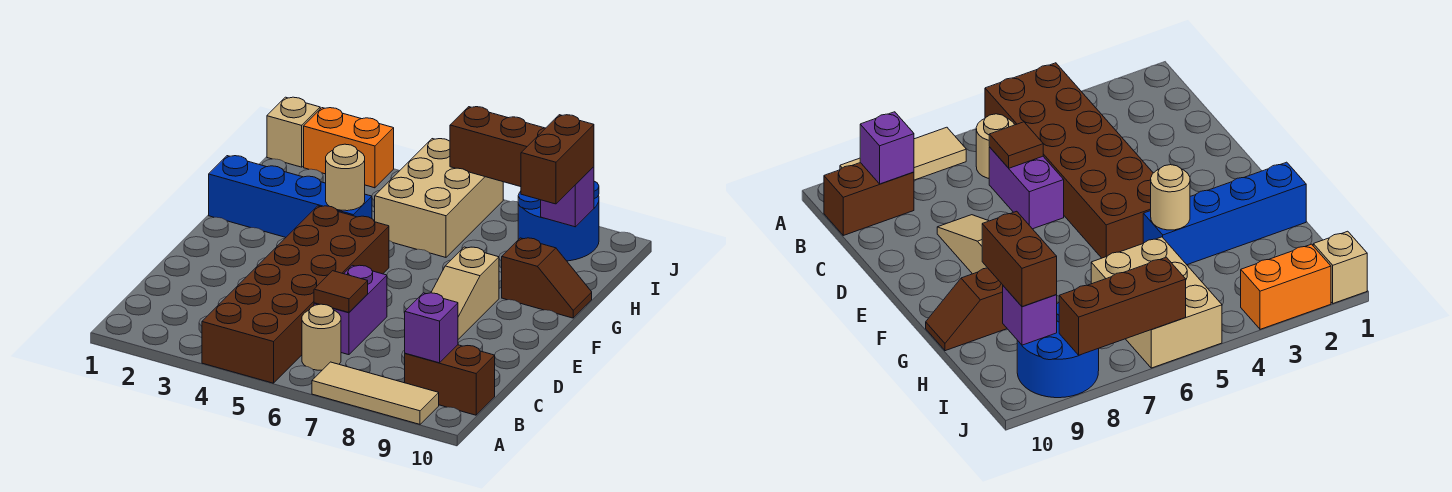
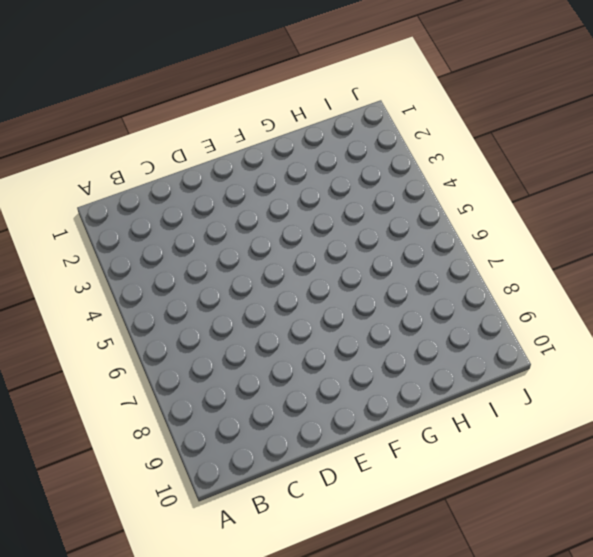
none -> brown brick A4:F5 level 1
none -> tan tile A7:A9 level 1
none -> tan round brick B6 level 1

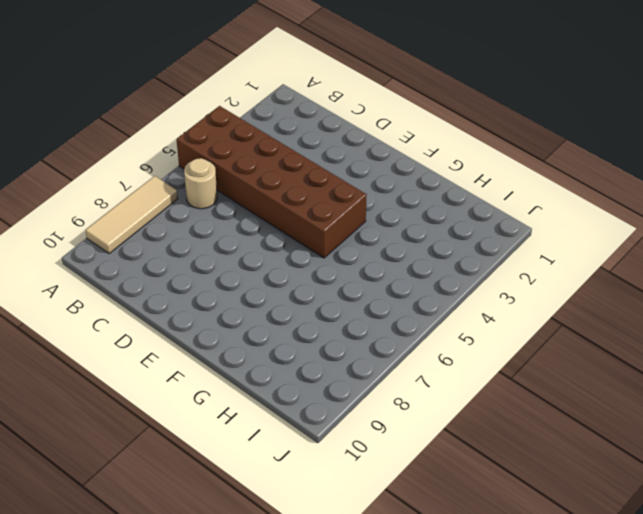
none -> brown brick B9:B10 level 1
none -> purple brick C6:D6 level 1
none -> tan slope D8:F8 level 1 top F

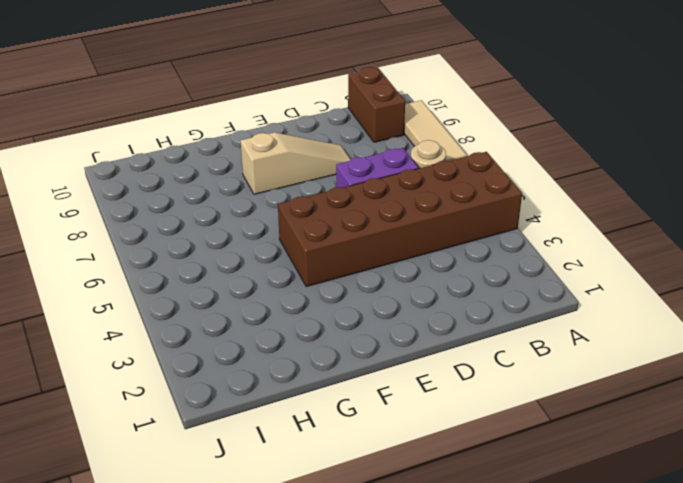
none -> blue brick G1:G4 level 1
none -> brown slope G9:G10 level 1 top 9
none -> tan brick H5:J6 level 1

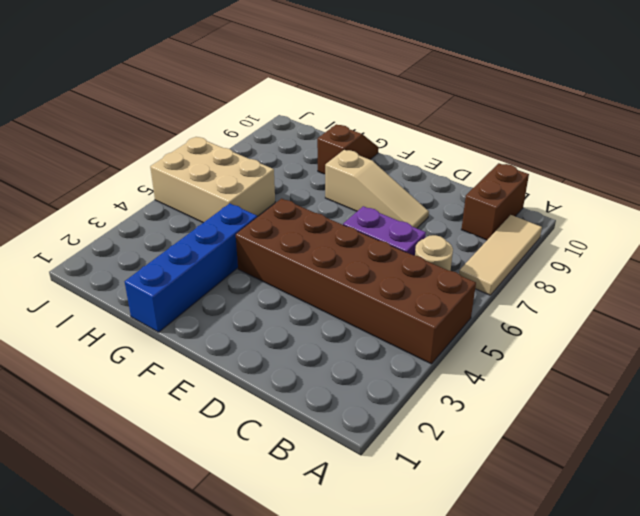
none -> blue round brick I8:J9 level 1
none -> tan brick J1 level 1
none -> orange brick J2:J3 level 1

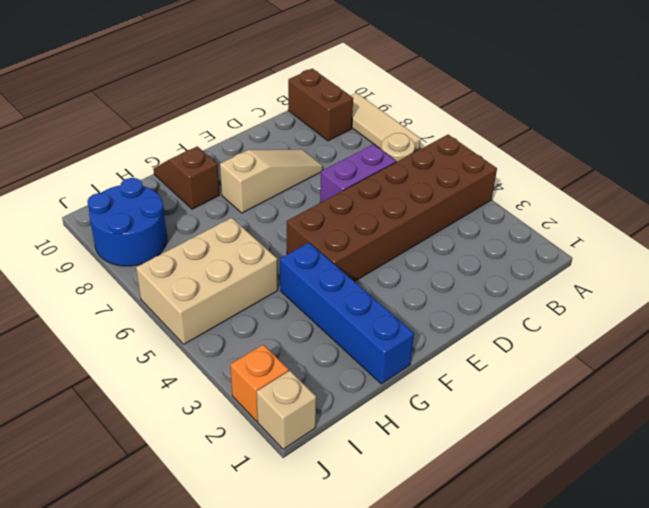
orange brick J2 level 1 -> orange brick J2:J3 level 1
none -> purple brick B9 level 2
none -> brown tile C6 level 2
none -> tan round brick G4 level 2

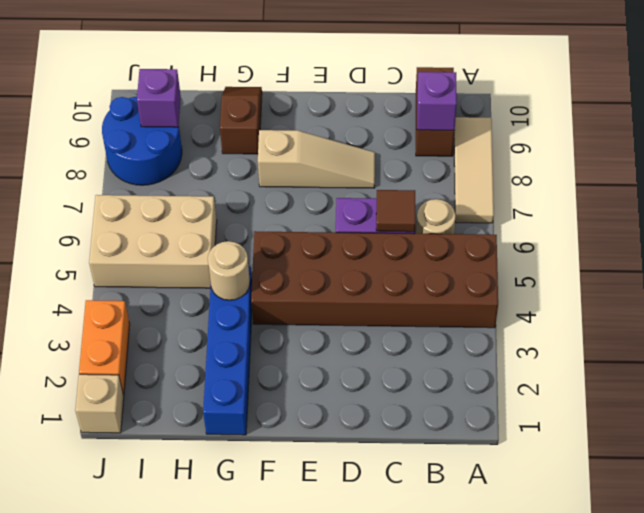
none -> brown brick J6:J8 level 2
none -> brown brick H9:I9 level 3

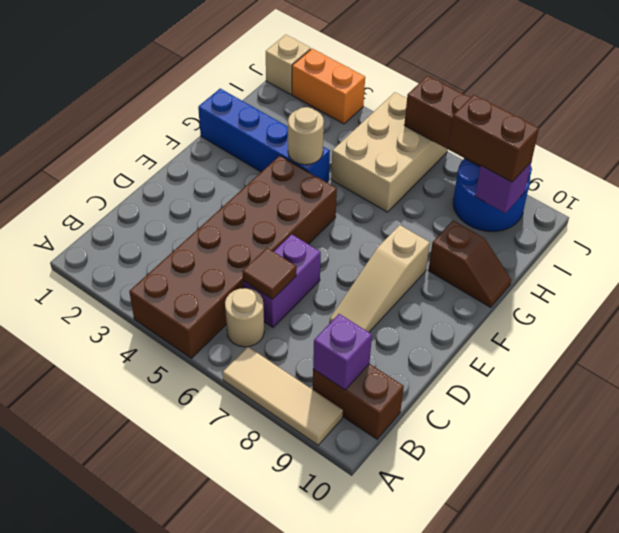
brown brick I8:I9 level 3 -> brown brick H9:I9 level 3

